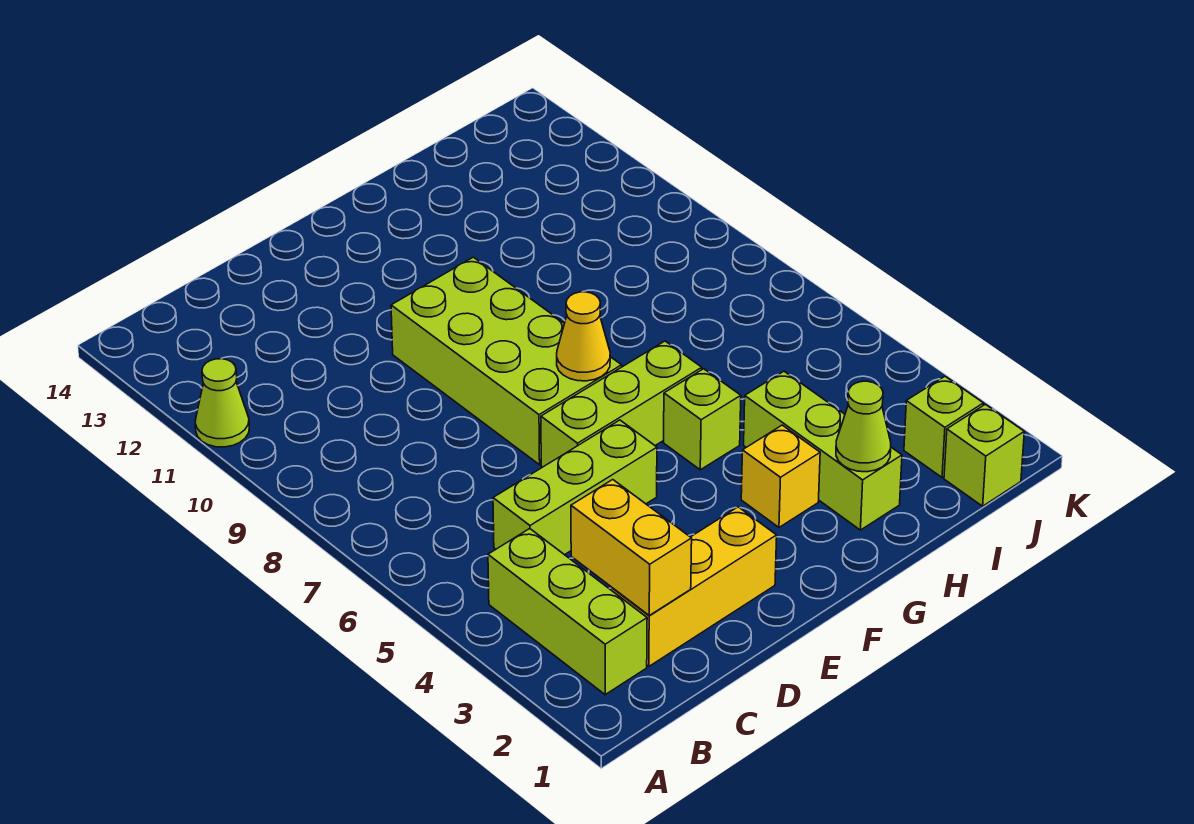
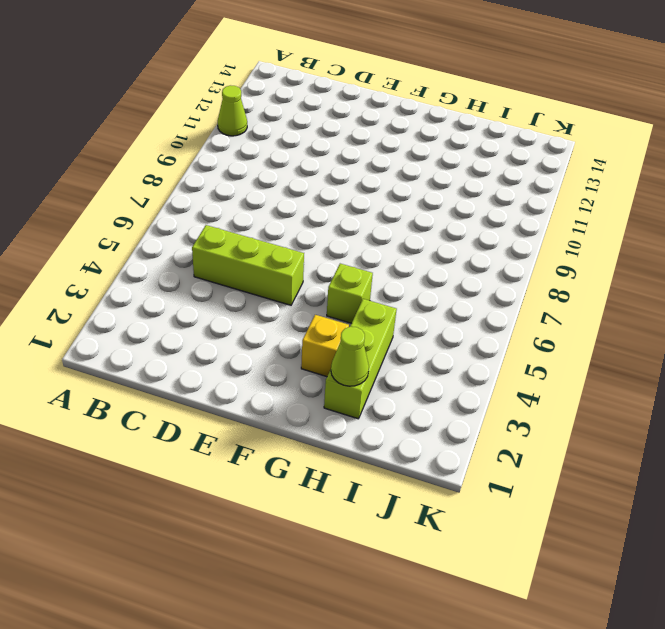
none -> lime brick B2:B4 level 1
none -> yellow brick C2:E2 level 1
none -> lime brick E6:G6 level 1

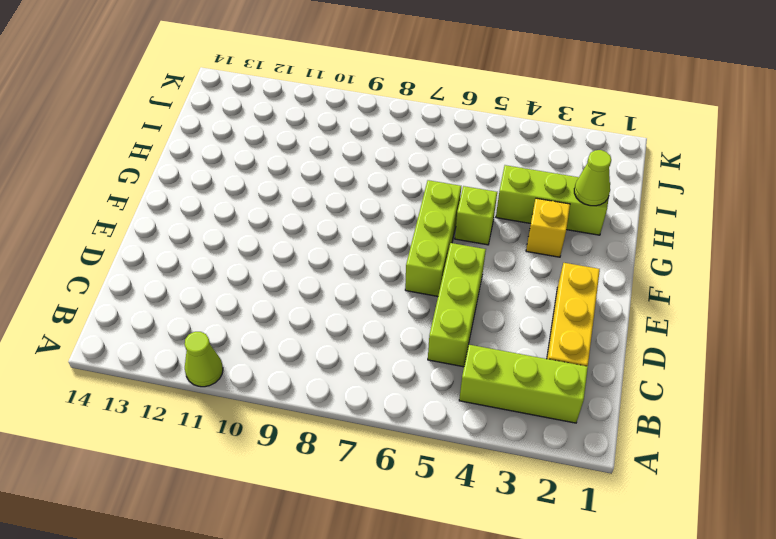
none -> lime brick E7:F10 level 1
none -> lime brick J1 level 1
none -> lime brick J2 level 1

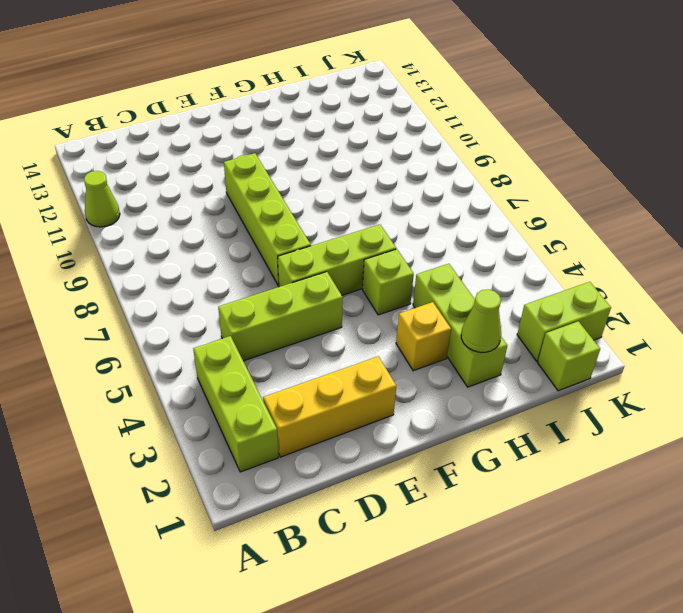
lime brick E7:E10 level 1 -> lime brick E7:F10 level 1
lime brick J2:K2 level 1 -> lime brick J2 level 1
none -> yellow brick C2:C3 level 2
none -> yellow cone F7 level 2

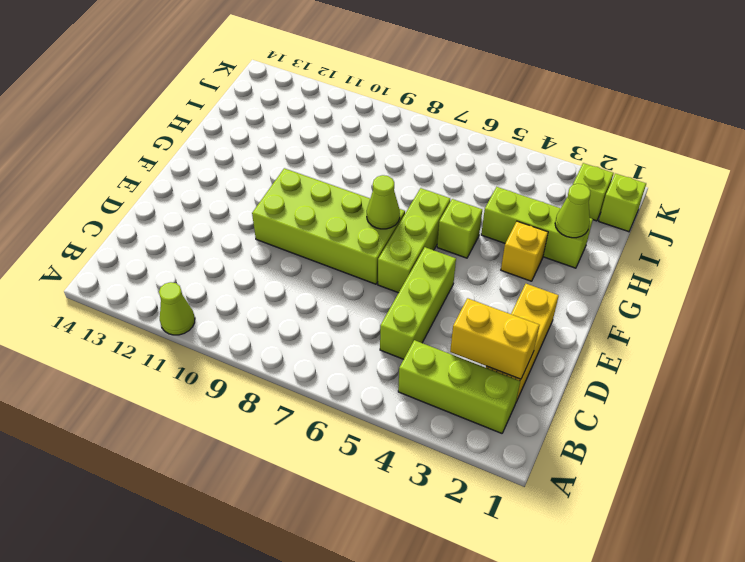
lime cone F7 level 2 -> yellow cone F7 level 2

